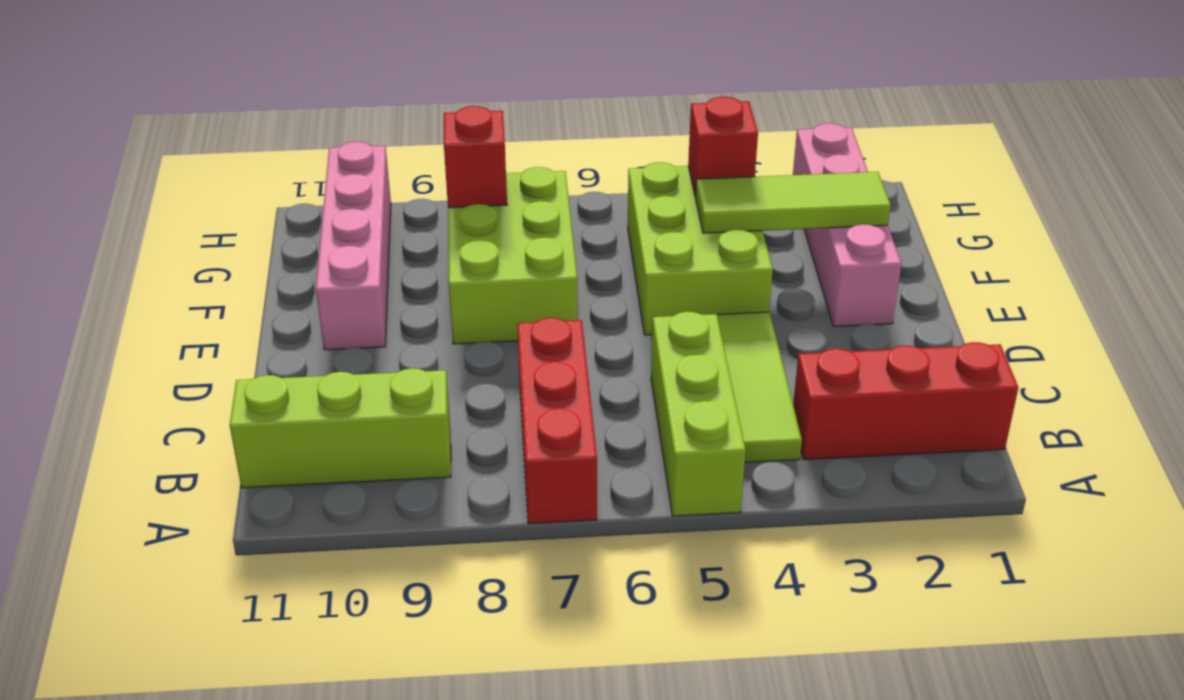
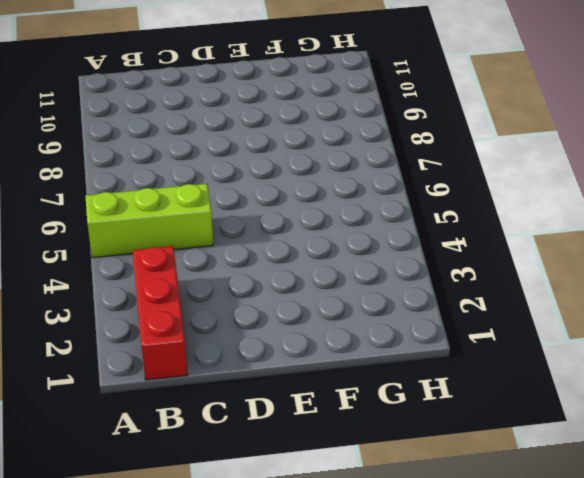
none -> red brick A7:C7 level 1
none -> lime tile B4:D4 level 1
none -> lime brick B9:B11 level 1

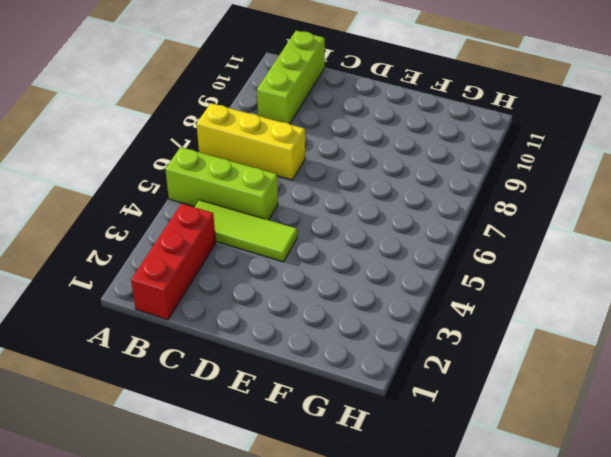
yellow brick A7:C7 level 1 -> red brick A7:C7 level 1
none -> pink brick E2:H2 level 1
none -> lime brick E4:G5 level 1
none -> lime brick E7:G8 level 1

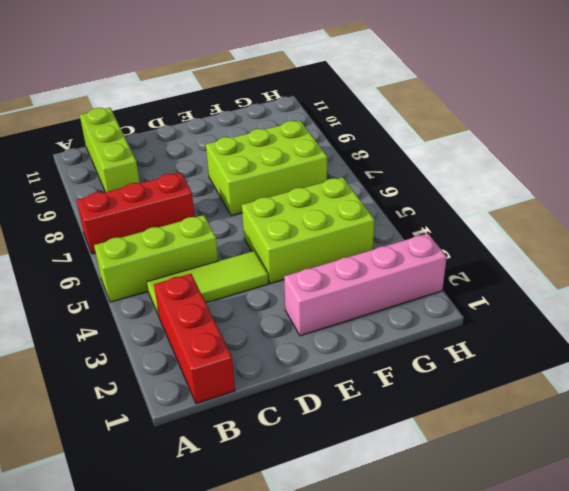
none -> pink brick E10:H10 level 1
none -> lime tile F2:F4 level 2
none -> red brick G4 level 2

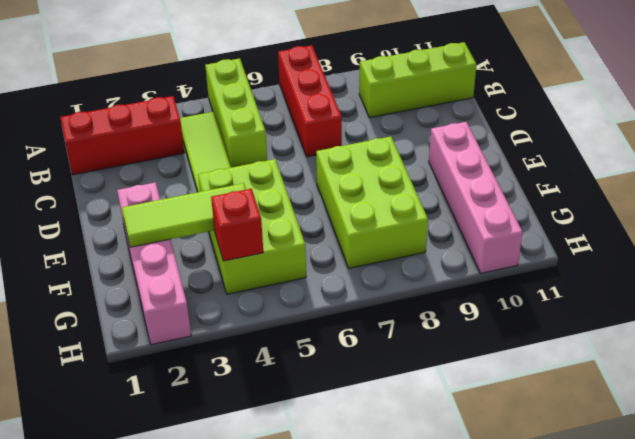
none -> red brick G8 level 2

